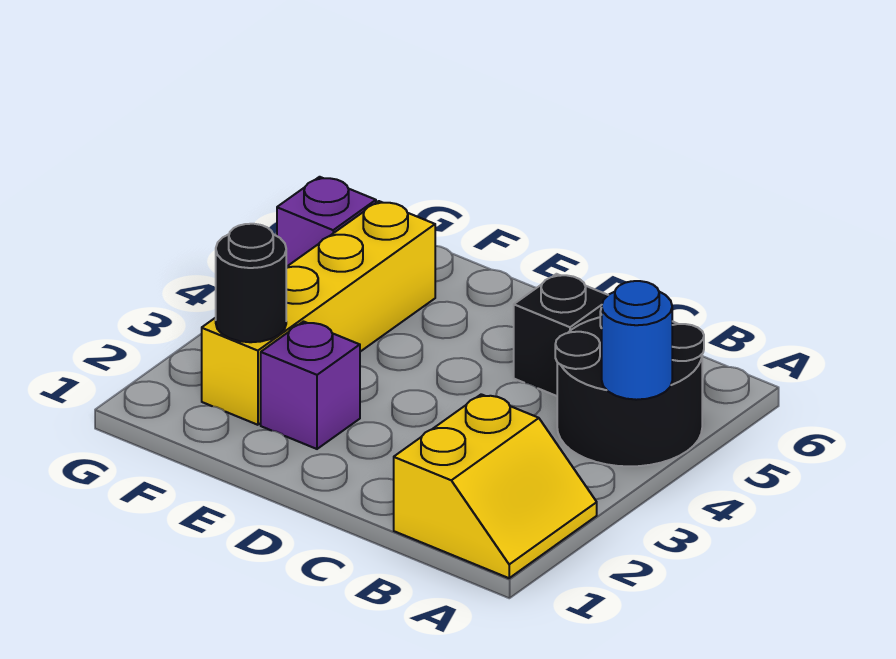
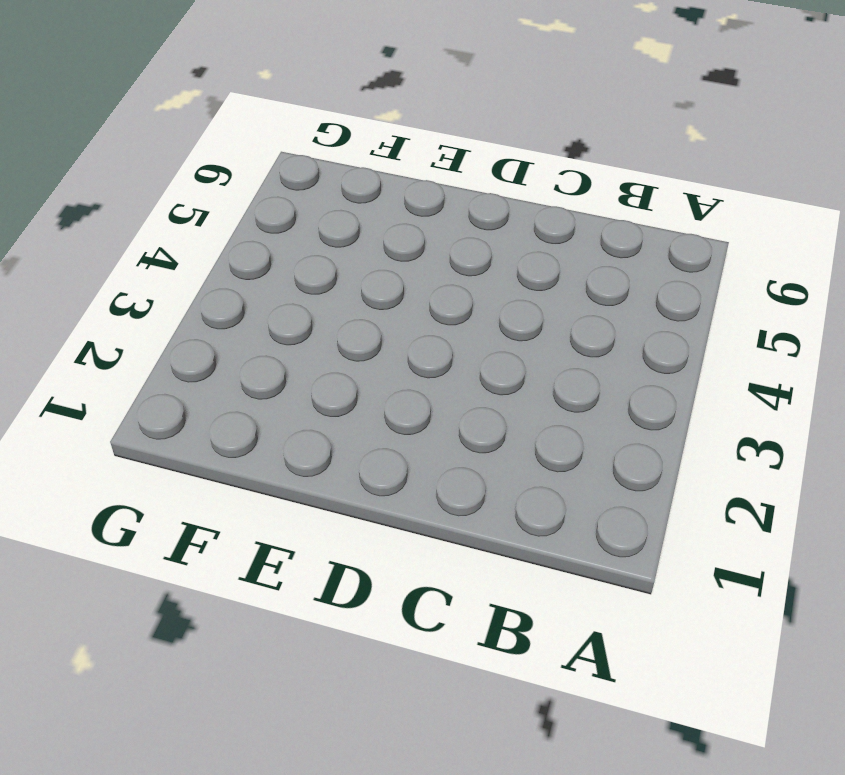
none -> yellow slope A1:B2 level 1 top B
none -> black round brick A4:B5 level 1

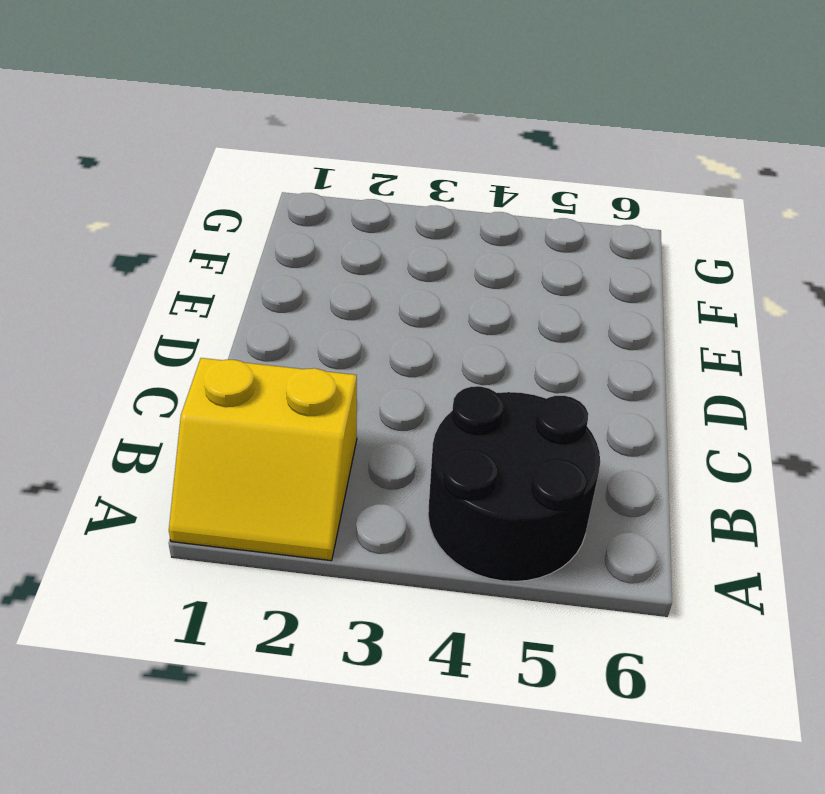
none -> black brick C5 level 1
none -> purple brick E2 level 1

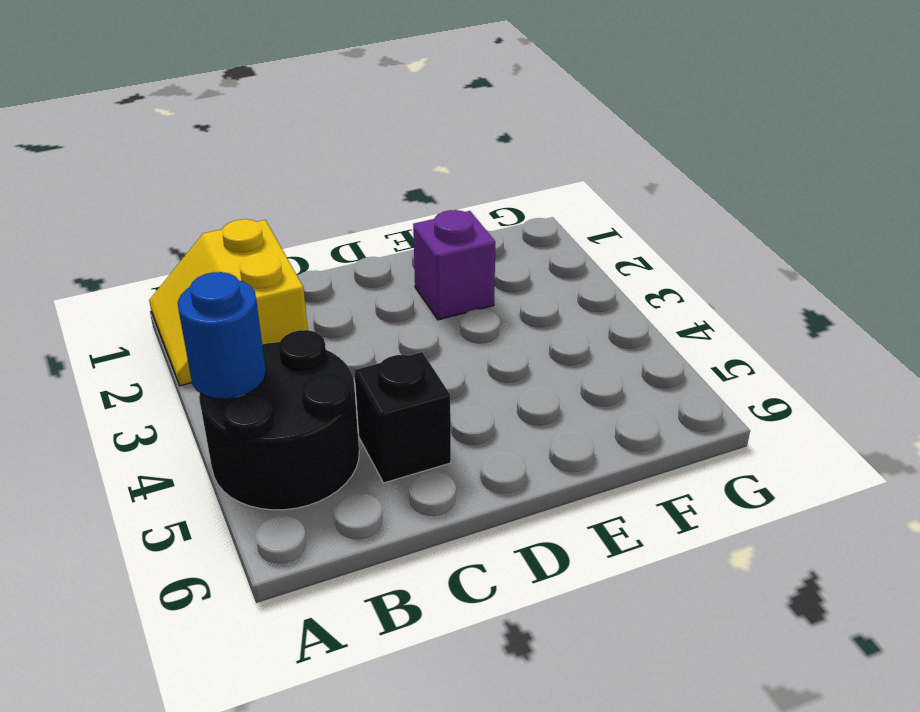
none -> yellow brick F2:F5 level 1
none -> purple brick G5 level 1

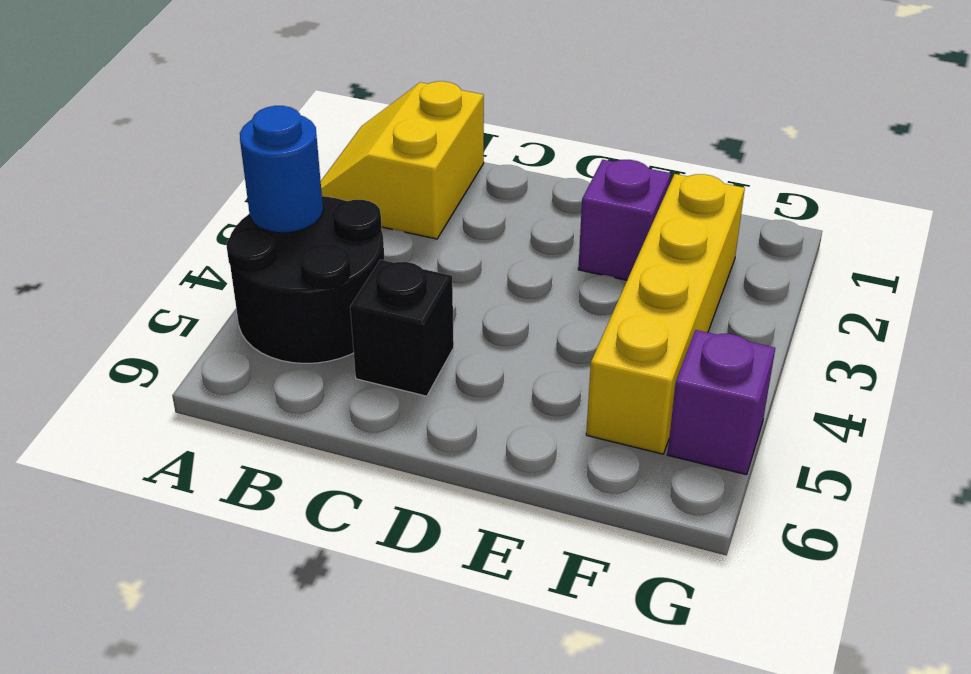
none -> black round brick F2 level 2

